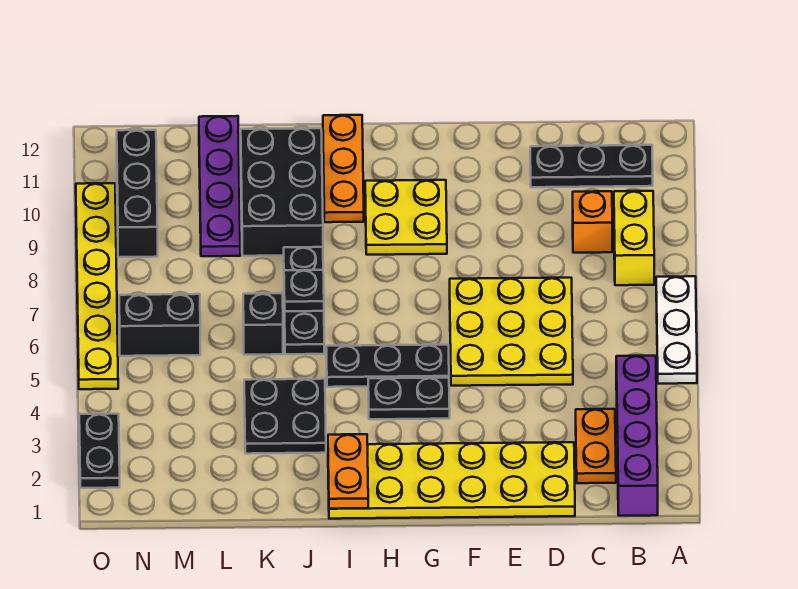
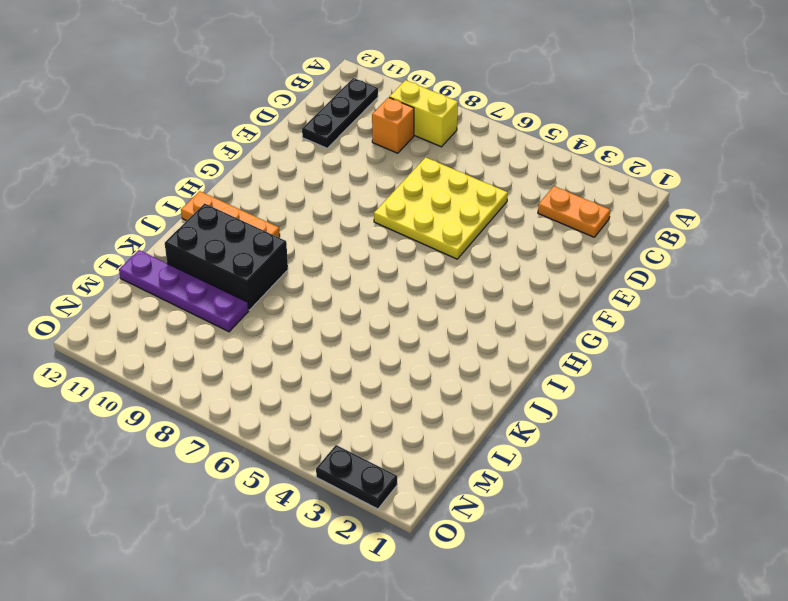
none -> white plate A5:A7 level 1
none -> purple brick B1:B4 level 1
none -> yellow plate D1:I2 level 1

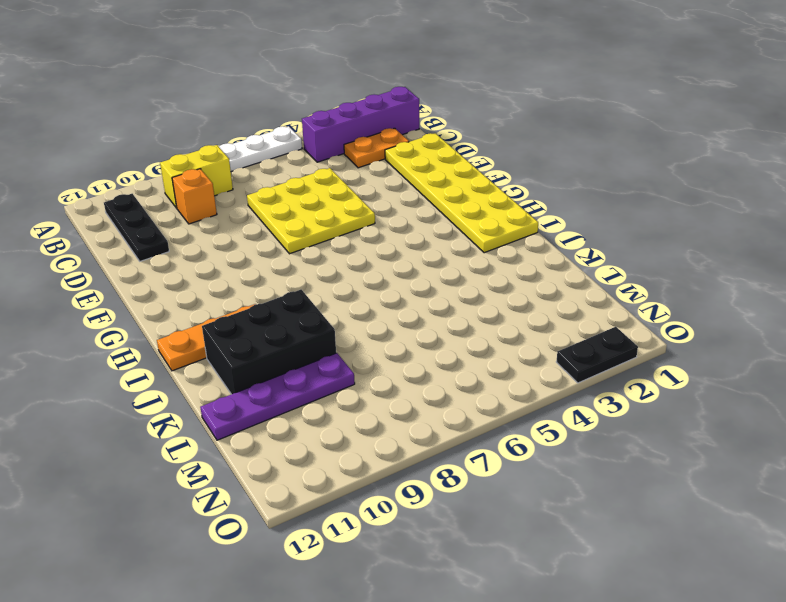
none -> black plate G4:H4 level 1
none -> black plate G5:I5 level 1
none -> yellow plate G9:H10 level 1

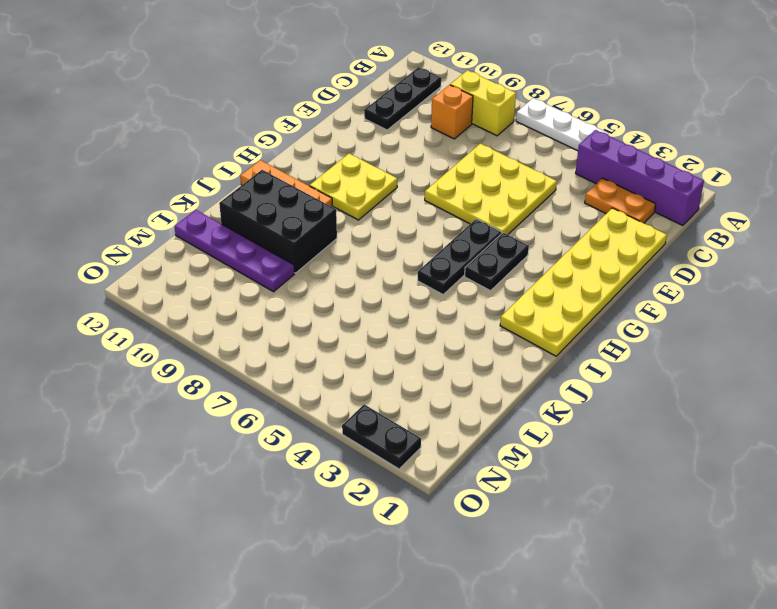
none -> black plate J3:K4 level 1
none -> black plate J6:J8 level 1
none -> black brick K6 level 1

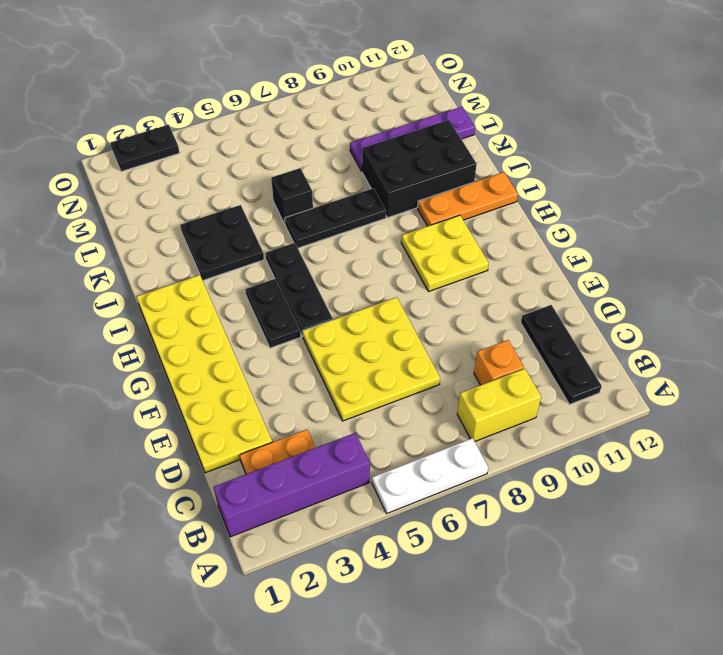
none -> black brick M6:N6 level 1
none -> black brick N9:N11 level 1
none -> yellow plate O5:O10 level 1

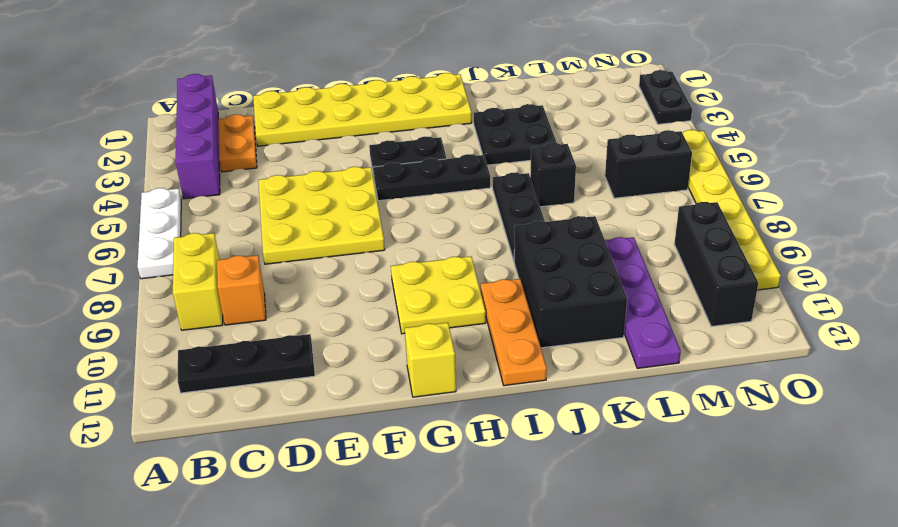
yellow brick G12 level 1 -> none
none -> orange plate I1:I2 level 2
none -> black plate J7 level 2

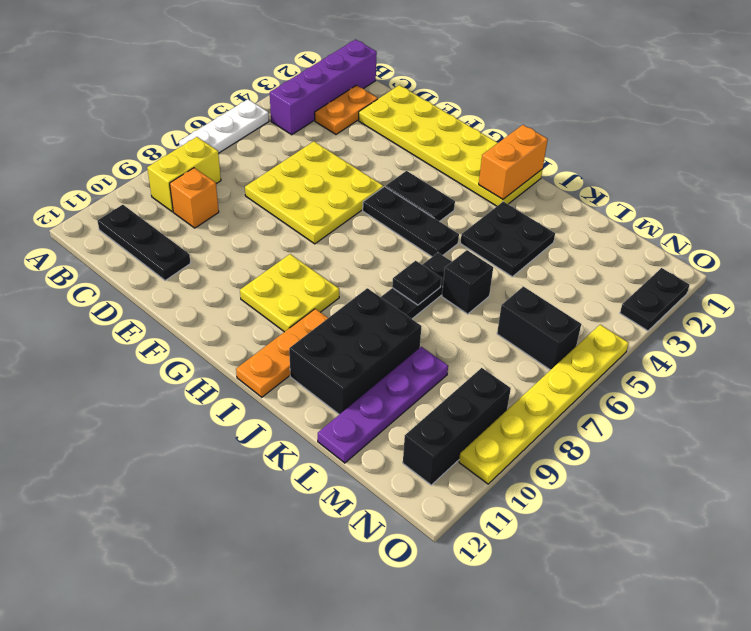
orange brick I1:I2 level 2 -> orange plate I1:I2 level 2

